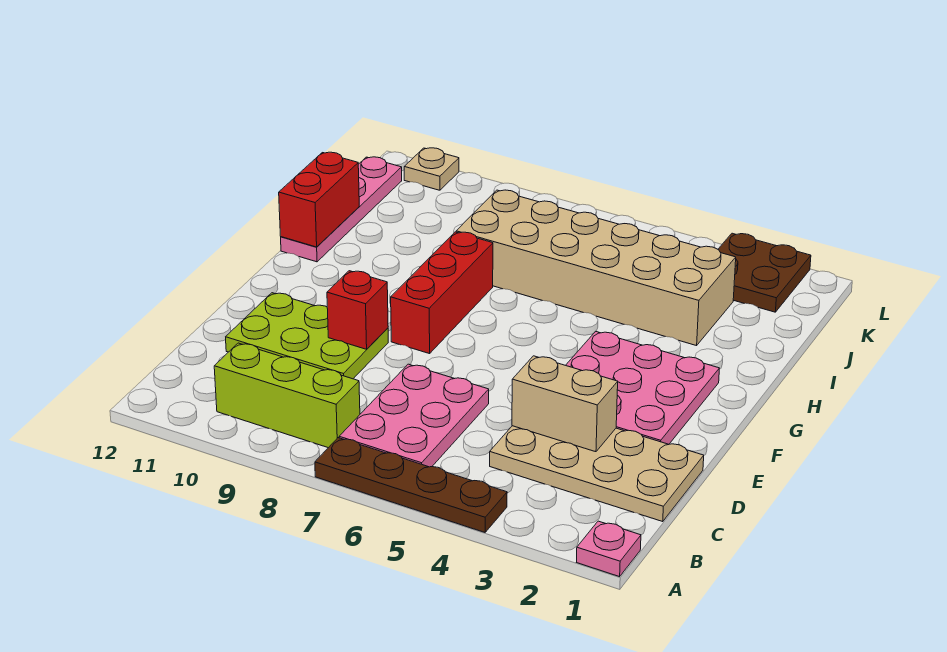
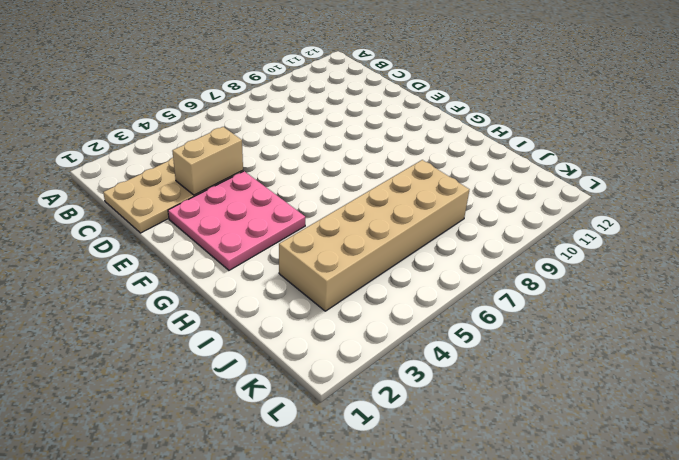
none -> pink plate A1 level 1
none -> brown plate A4:A7 level 1
none -> pink plate B6:D7 level 1

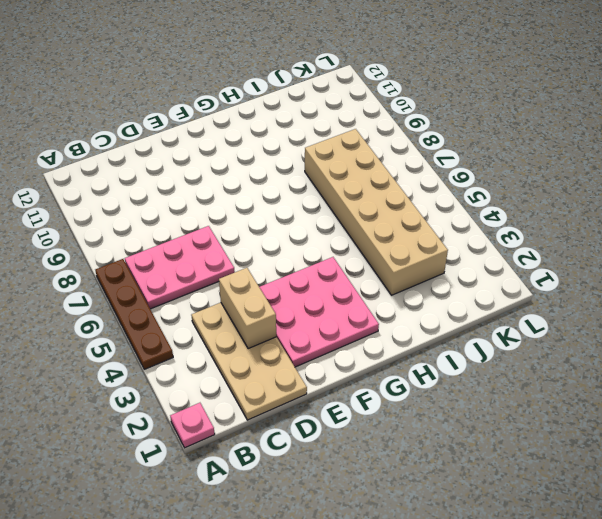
none -> lime brick B8:B10 level 1
none -> lime plate D9:E11 level 1
none -> red brick F8:H8 level 1

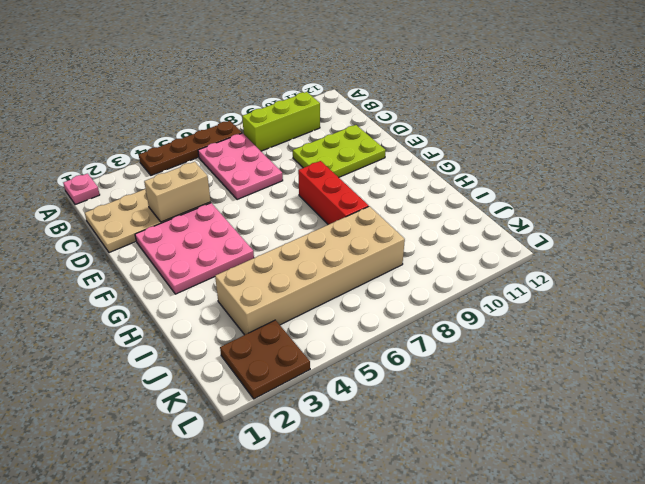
none -> pink plate H12:K12 level 1
none -> tan plate L11 level 1
none -> red brick E9 level 2

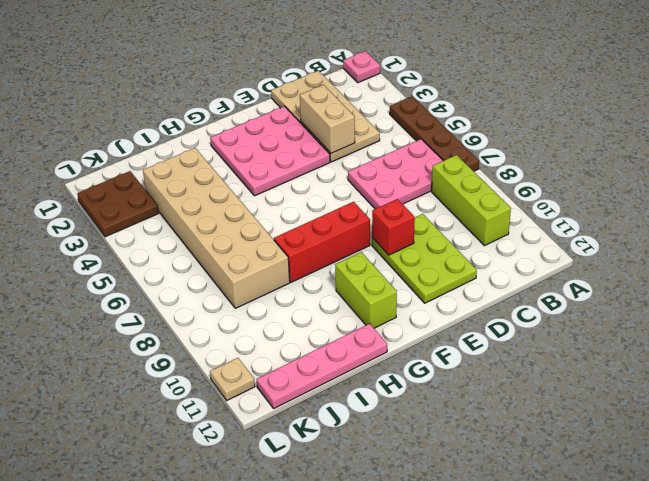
lime brick G10:G11 level 1 -> none
none -> red brick H12:I12 level 2

